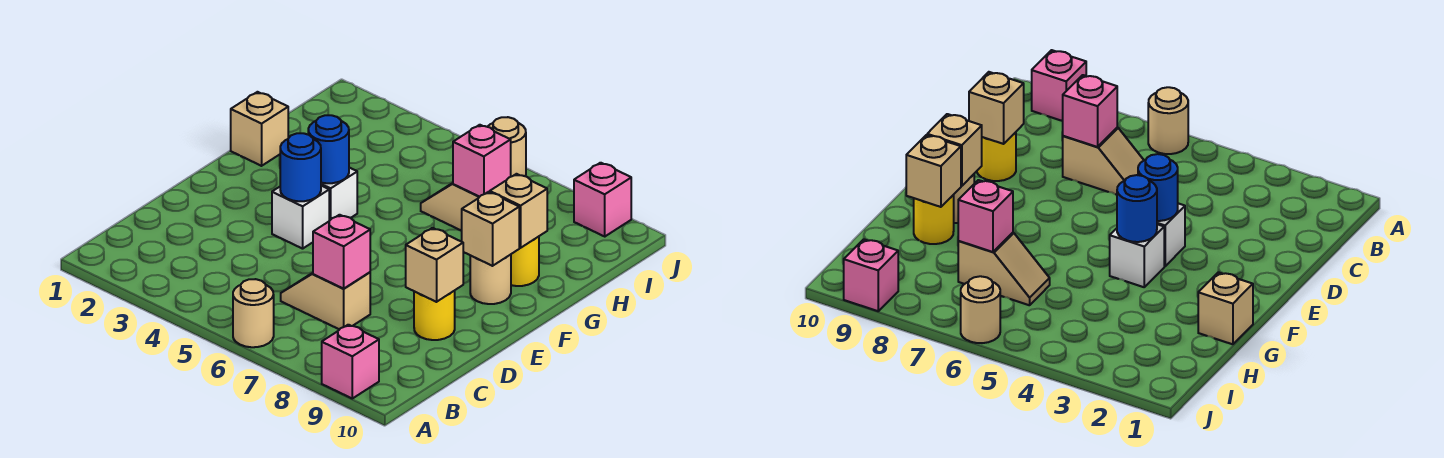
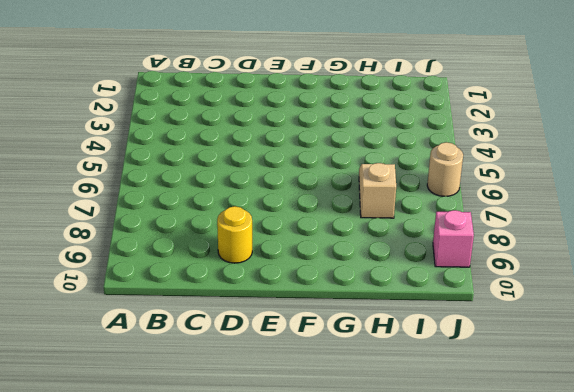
none -> tan round brick A6 level 1
none -> pink brick A9 level 1
none -> tan slope C6:C7 level 1 top 7

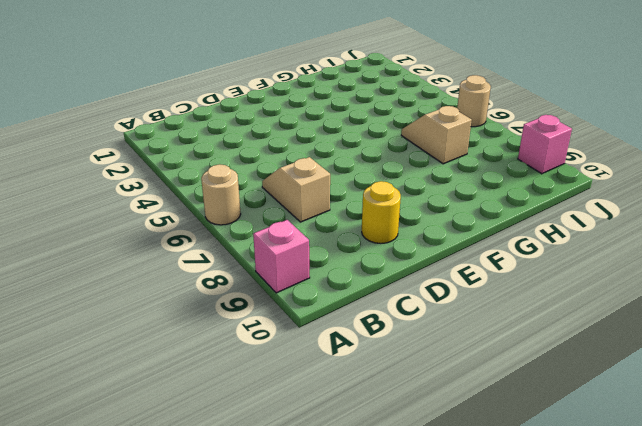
none -> white brick E4 level 1
none -> white brick F4 level 1
none -> tan round brick F9 level 1

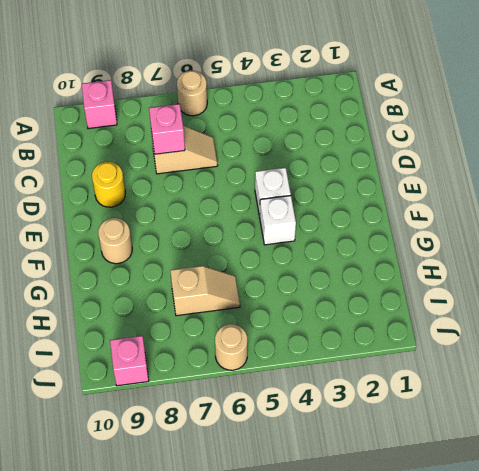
none -> tan brick G1 level 1
none -> yellow round brick G9 level 1
none -> tan brick D9 level 2

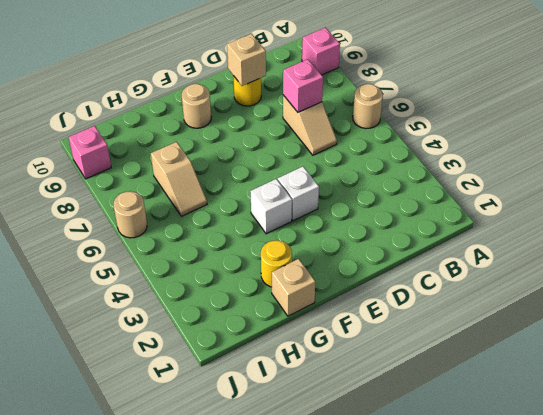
yellow round brick G2 level 1 -> yellow round brick G9 level 1
none -> blue round brick E4 level 2
none -> blue round brick F4 level 2
none -> tan brick F9 level 2

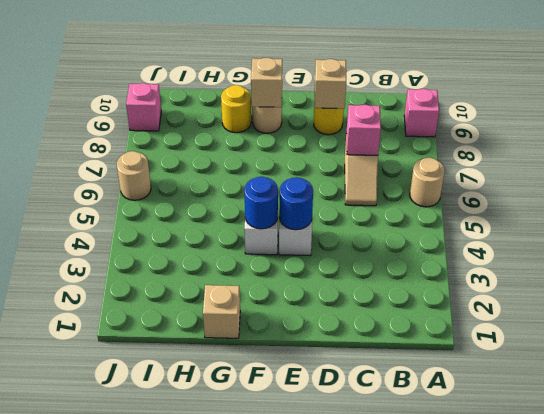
none -> tan slope H6:H7 level 1 top 7
none -> tan brick G9 level 2
none -> pink brick H7 level 2

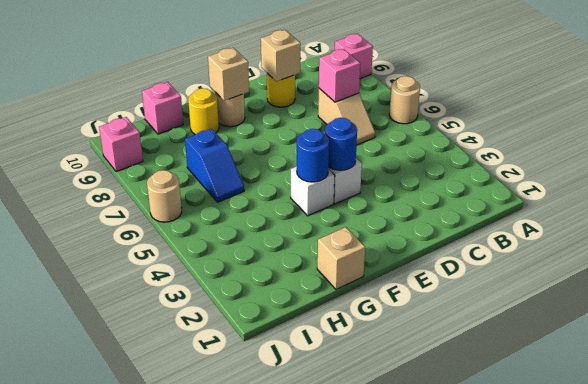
blue slope H6:H7 level 1 top 7 -> tan slope H6:H7 level 1 top 7
pink brick H10 level 1 -> pink brick H7 level 2
none -> tan brick G9 level 2

